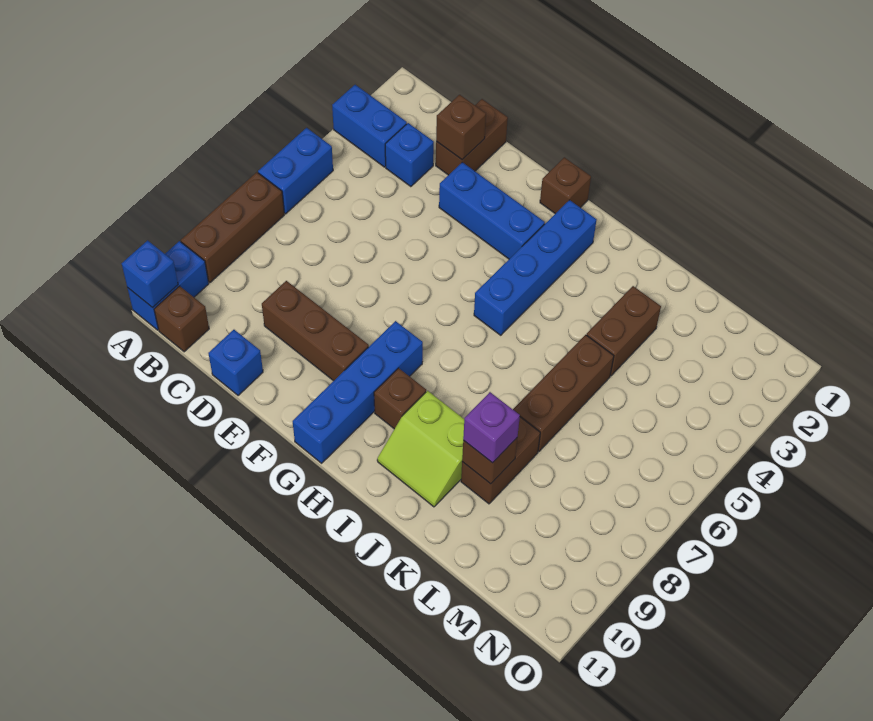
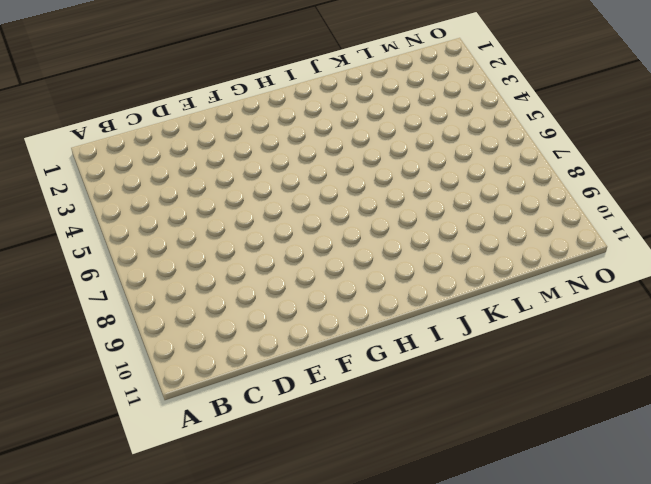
none -> blue brick A3:B3 level 1
none -> blue brick A5:A6 level 1
none -> brown brick A7:A9 level 1

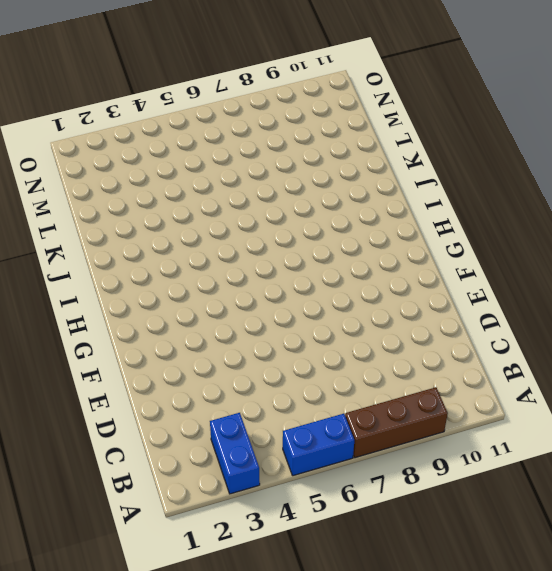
none -> blue brick A10:A11 level 1
none -> brown brick B11 level 1
none -> blue brick C3 level 1

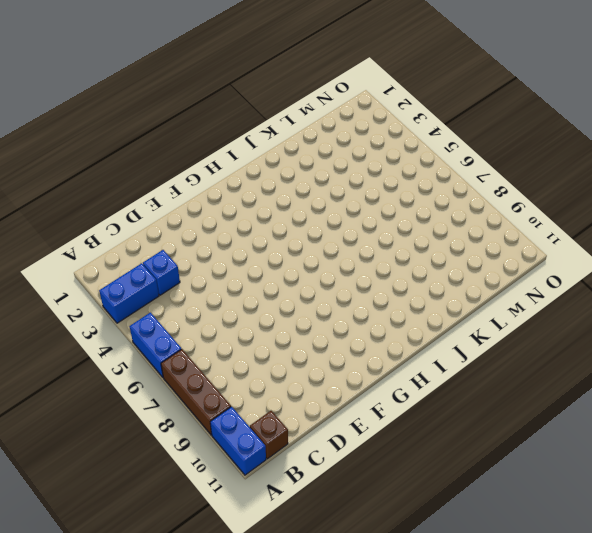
none -> brown brick D1:D2 level 1
none -> brown brick D9:F9 level 1
none -> blue brick D11 level 1

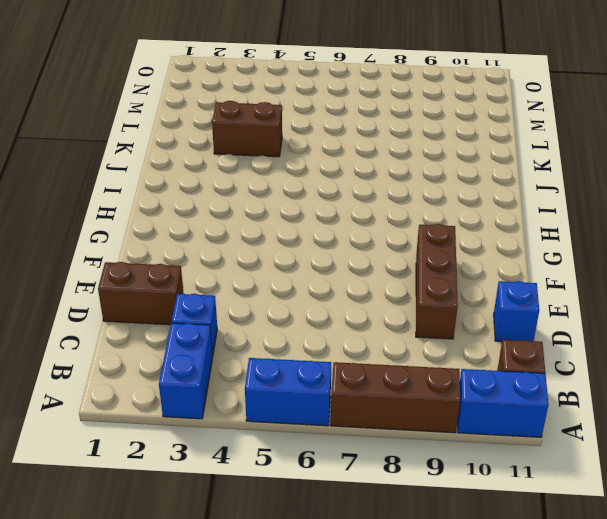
none -> blue brick E3:G3 level 1
none -> brown brick G1 level 1
none -> blue brick G8:G11 level 1

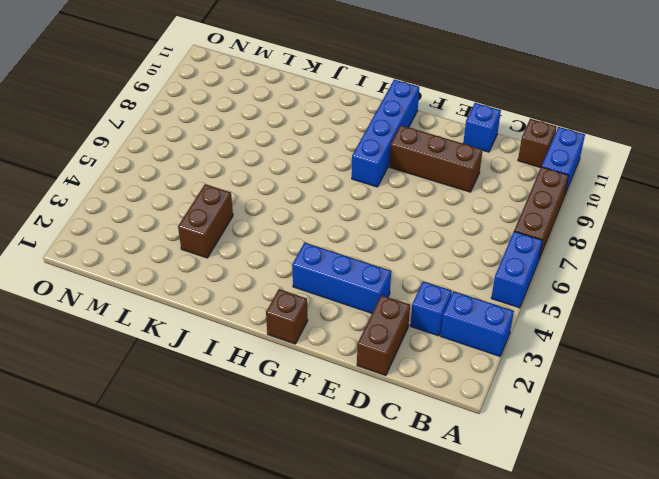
none -> blue brick H2:H5 level 1
none -> brown brick H9 level 1
none -> lime slope I9:J10 level 1 top 9

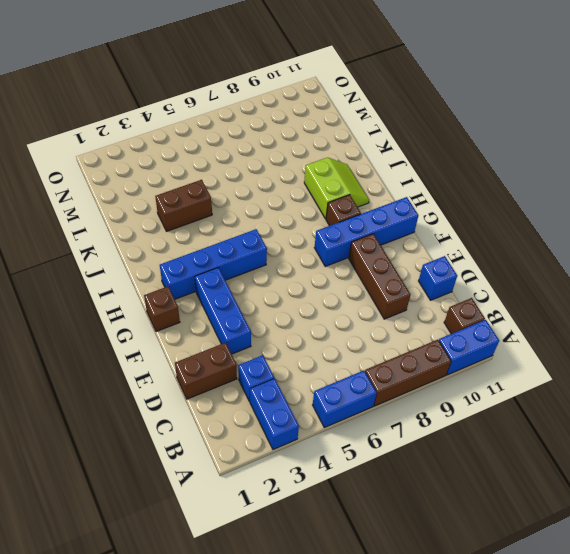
none -> brown brick K5:K7 level 1
none -> brown brick K8:K9 level 1
none -> blue brick A11 level 2

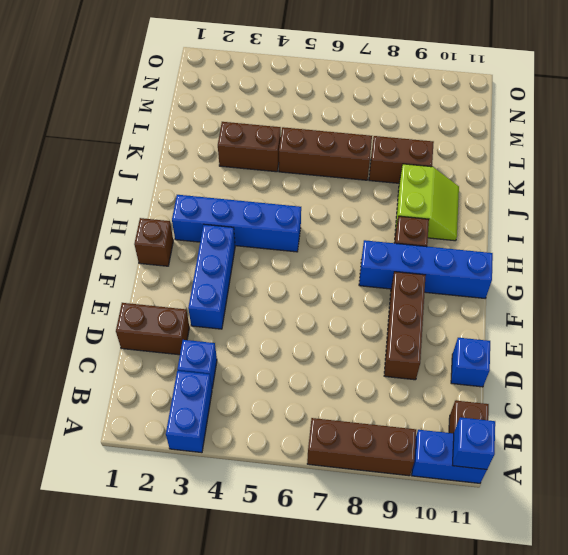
none -> blue brick A5:A6 level 1
none -> brown brick D2 level 2
none -> brown brick K9 level 2

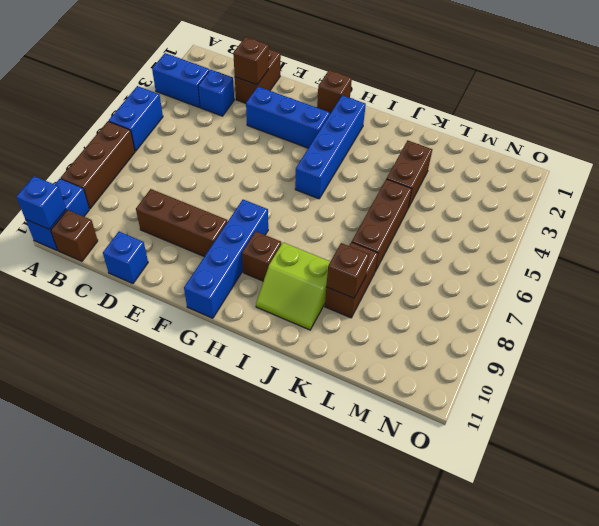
none -> purple brick K9 level 3

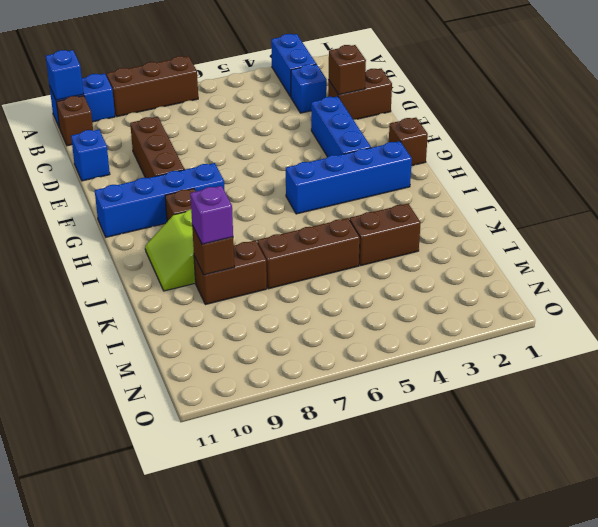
none -> blue brick A5:A6 level 1

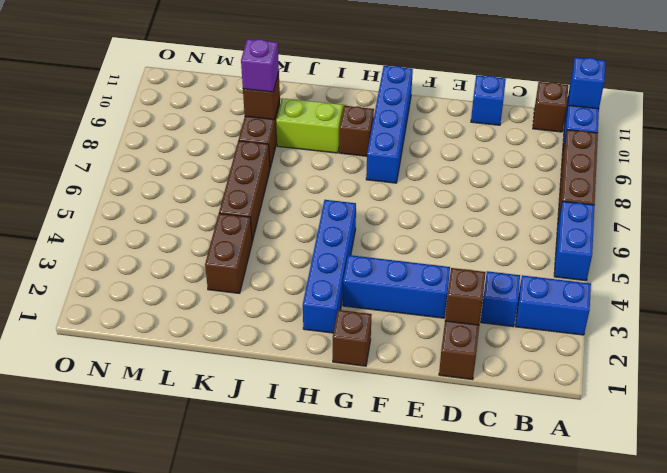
none -> brown brick D9:F9 level 1

